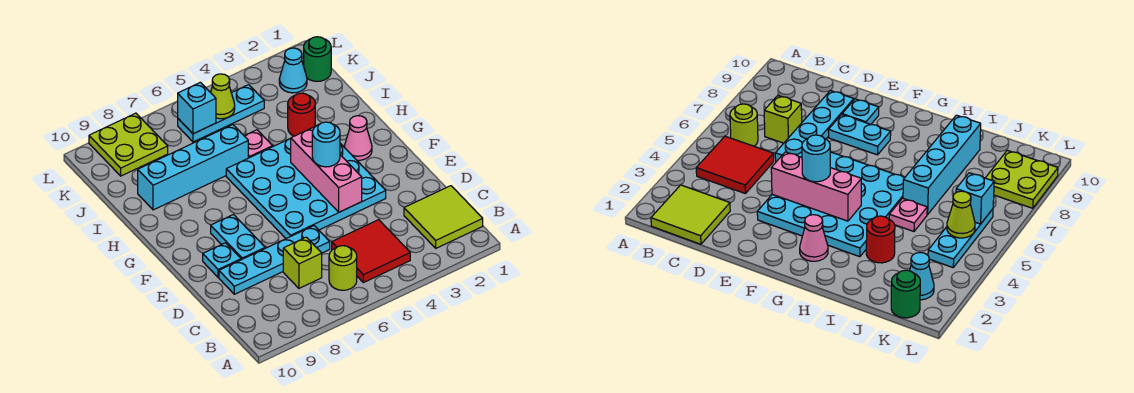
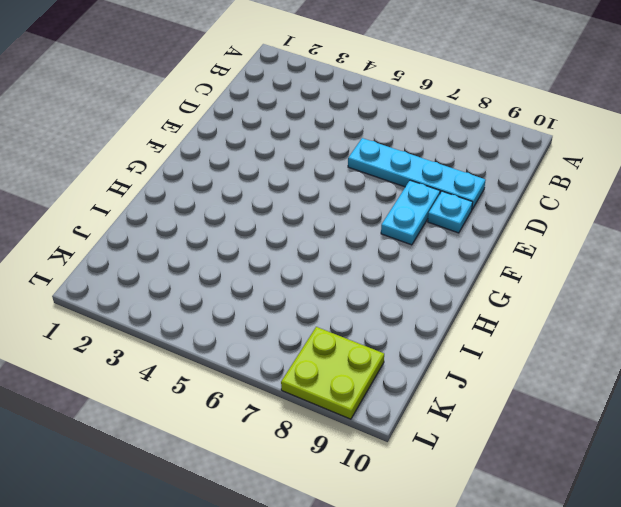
none -> lime tile B1:C2 level 1
none -> red tile B4:C5 level 1
none -> lime round brick B6 level 1

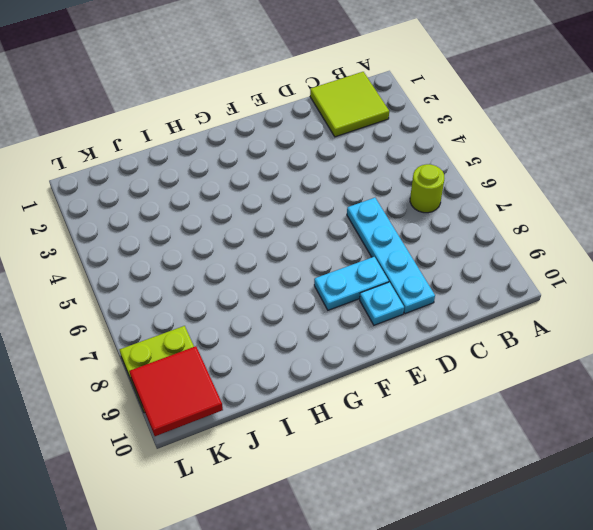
red tile K9:L10 level 2 -> red tile B4:C5 level 1
none -> lime brick C7 level 1
none -> cyan plate E3:H6 level 1
none -> pink cone G2 level 1

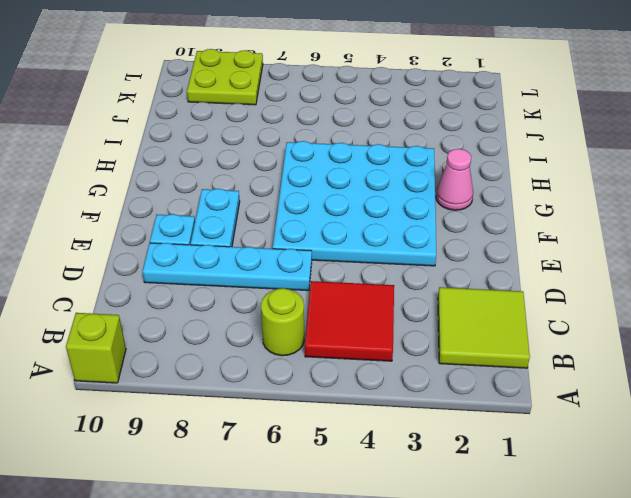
lime brick A10 level 1 -> lime brick C7 level 1
none -> red round brick I3 level 1
none -> pink plate I5 level 1
none -> cyan brick I6:I9 level 1

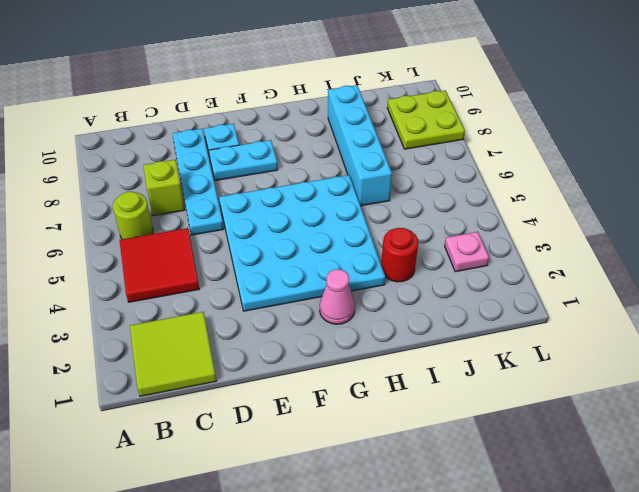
pink plate K3 level 1 -> pink plate I5 level 1
none -> green round brick K1 level 1
none -> cyan cone K2 level 1
none -> cyan plate K4:K6 level 1

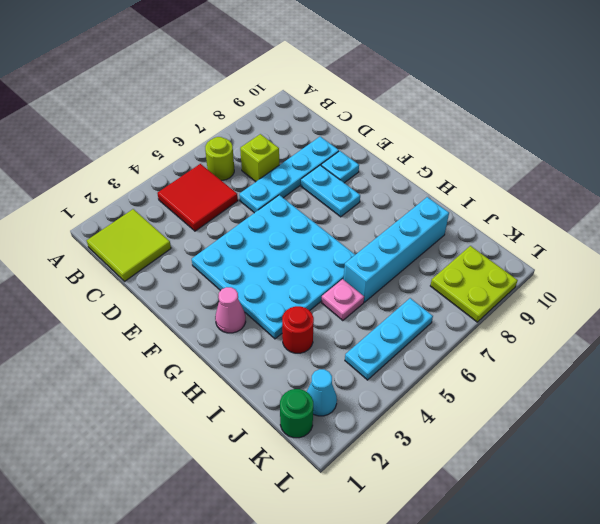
none -> pink brick E4:G4 level 2
none -> lime cone K5 level 2
none -> cyan brick K6 level 2

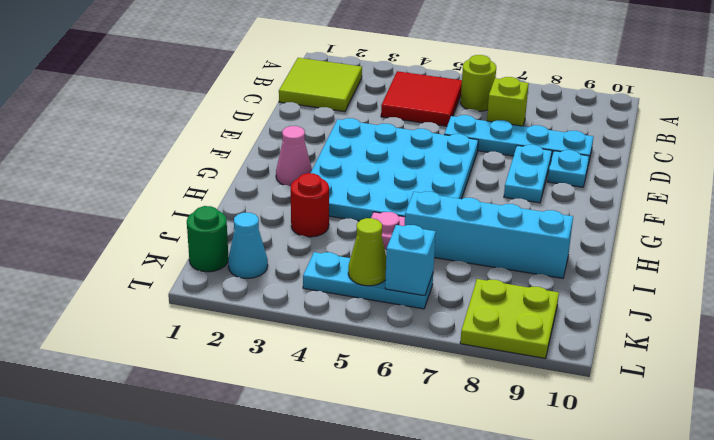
none -> pink brick E4:G4 level 2
none -> cyan round brick F4 level 3

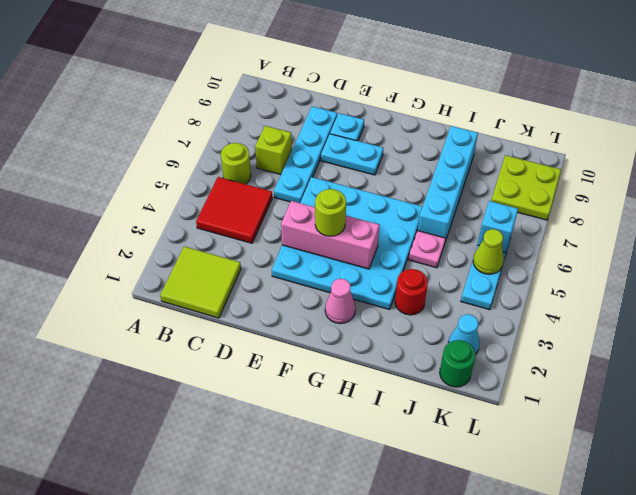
lime round brick F4 level 3 -> cyan round brick F4 level 3

